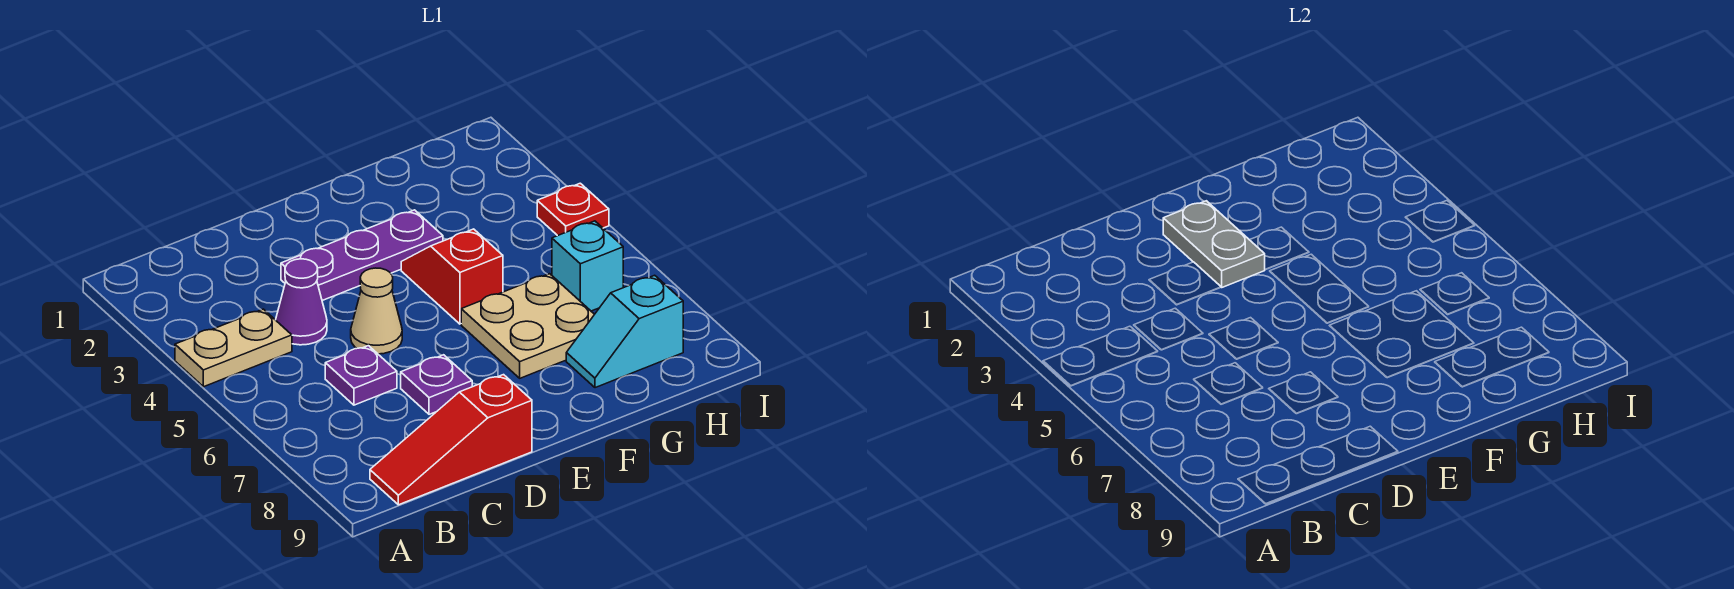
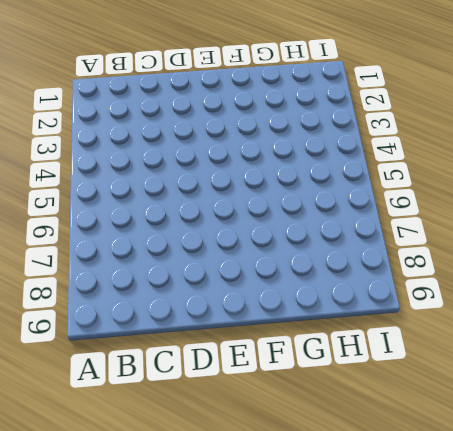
none -> tan plate A4:B4 level 1
none -> red slope B9:D9 level 1 top D
none -> purple cone C4 level 1

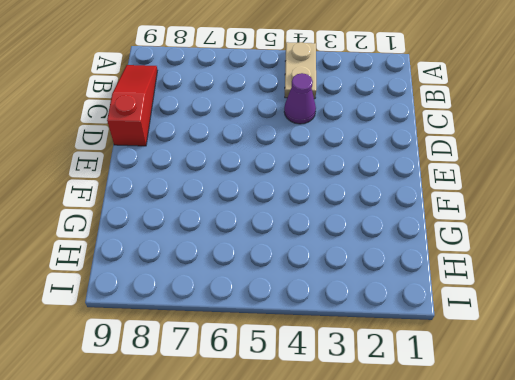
none -> purple plate C6 level 1
none -> purple plate D3:F3 level 1
none -> tan cone D5 level 1

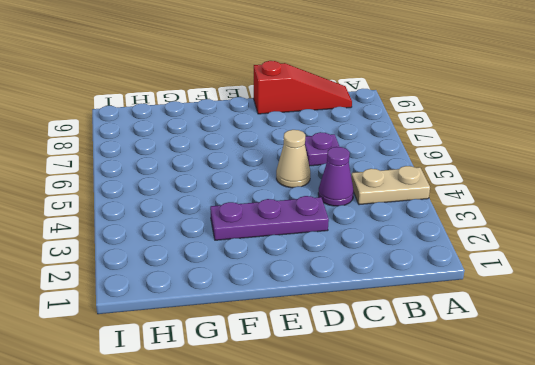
none -> purple plate D7 level 1
none -> red slope F4:F5 level 1 top 5
none -> tan plate F6:G7 level 1

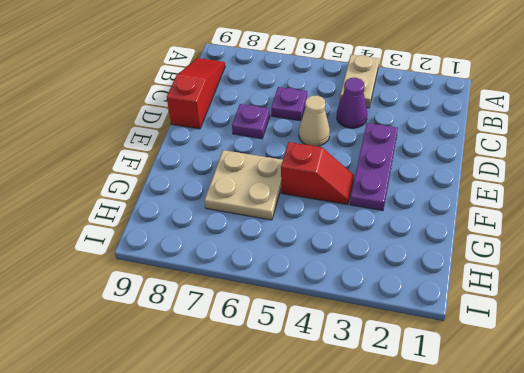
none -> cyan slope G8:H8 level 1 top H
none -> cyan brick H6 level 1
none -> red plate I4 level 1

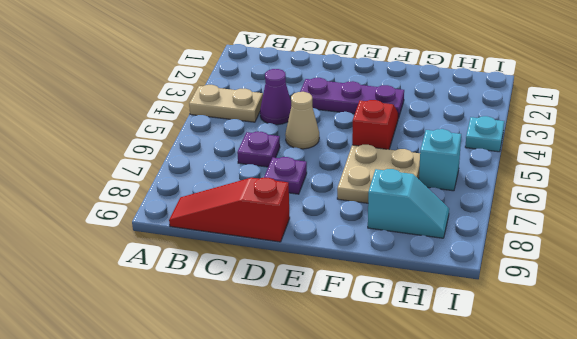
cyan slope G8:H8 level 1 top G -> cyan slope G8:H8 level 1 top H
cyan plate I4 level 1 -> red plate I4 level 1
none -> grey plate E2:E3 level 2

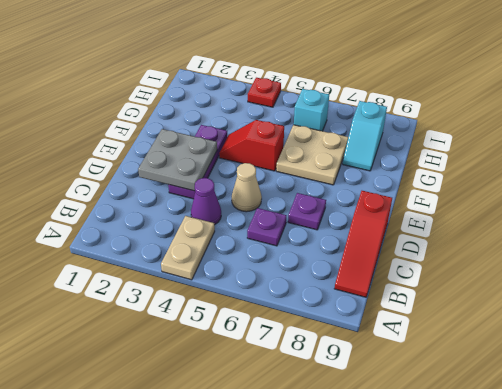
grey plate D2:E3 level 2 -> grey plate E2:E3 level 2

